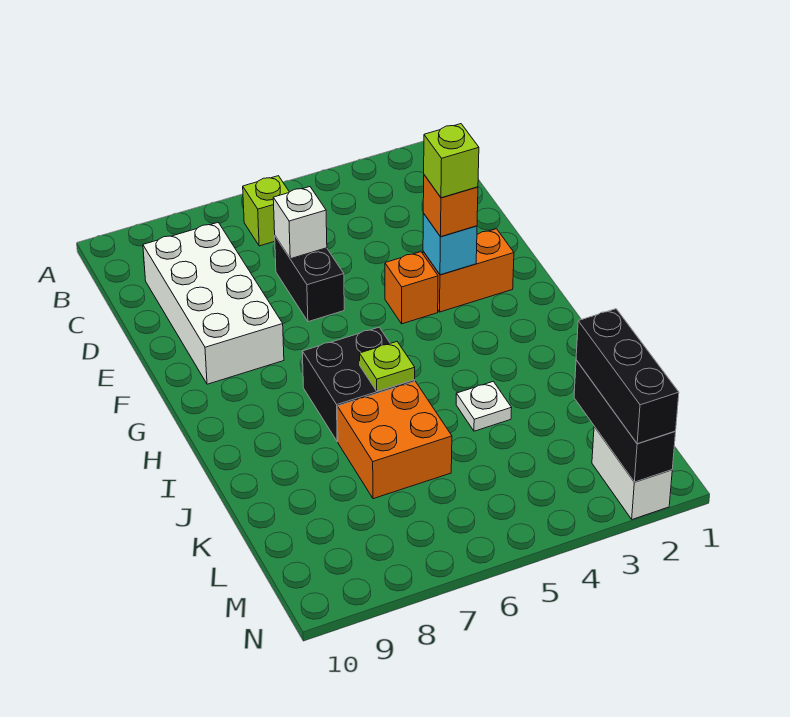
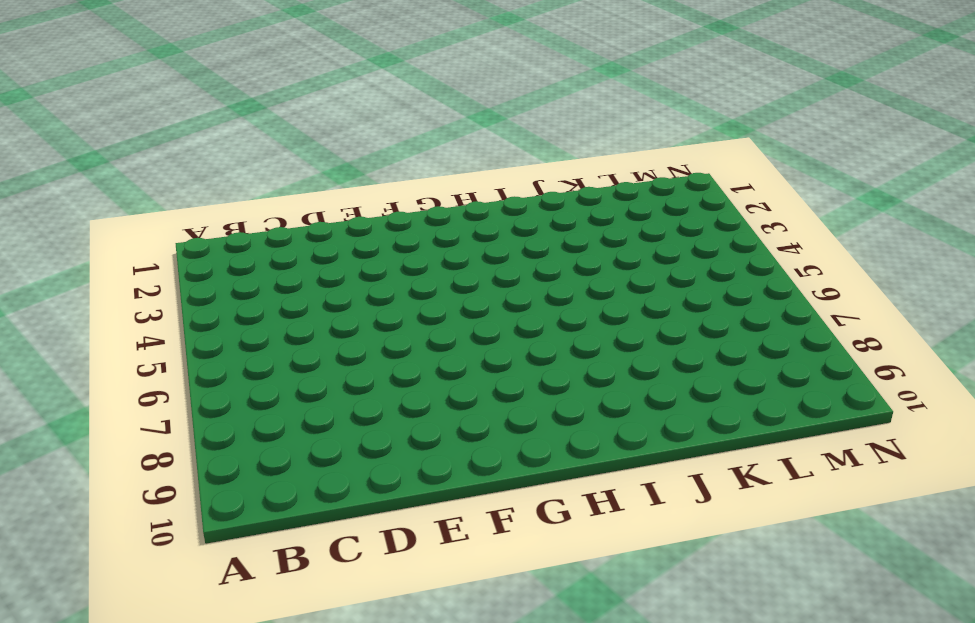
none -> lime brick B6 level 1
none -> white brick C8:F9 level 1
none -> black brick D6:E6 level 1

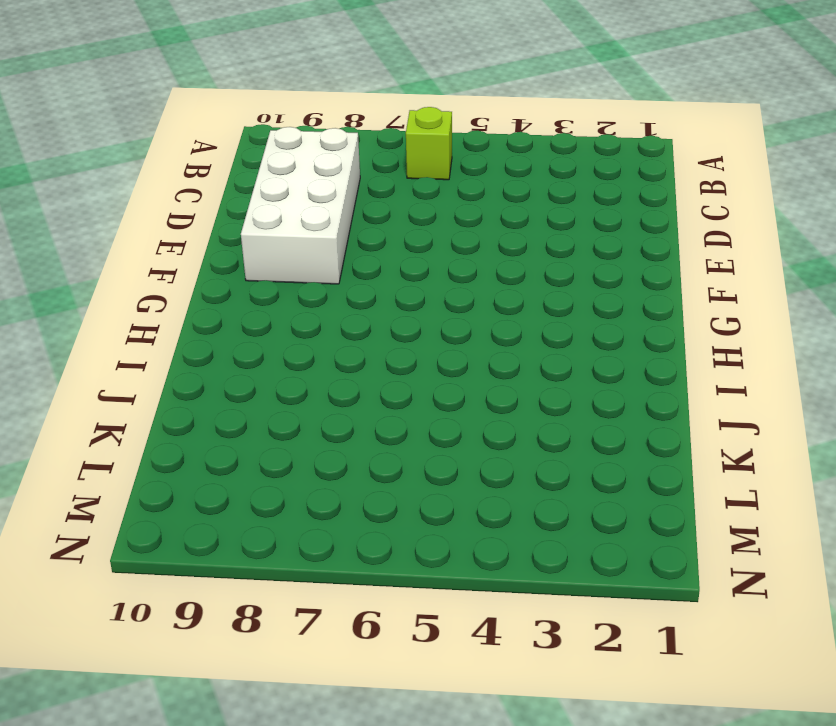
none -> black brick D6:E6 level 1
none -> orange brick F2:F3 level 1
none -> orange brick F4 level 1

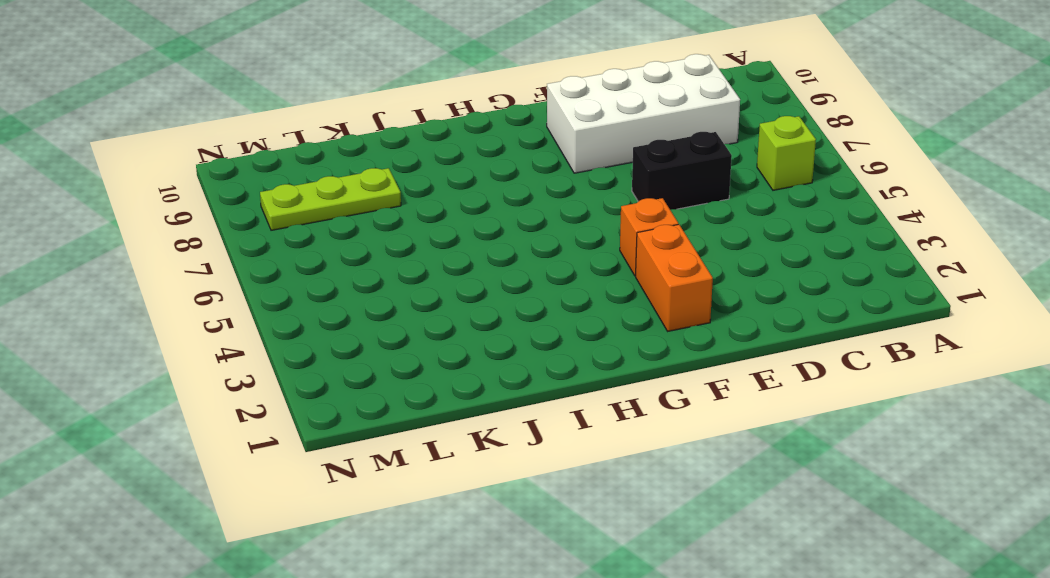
lime plate K8:M8 level 1 -> none
none -> black brick H6:I7 level 1
none -> white plate J4 level 1
none -> orange brick J6:K7 level 1

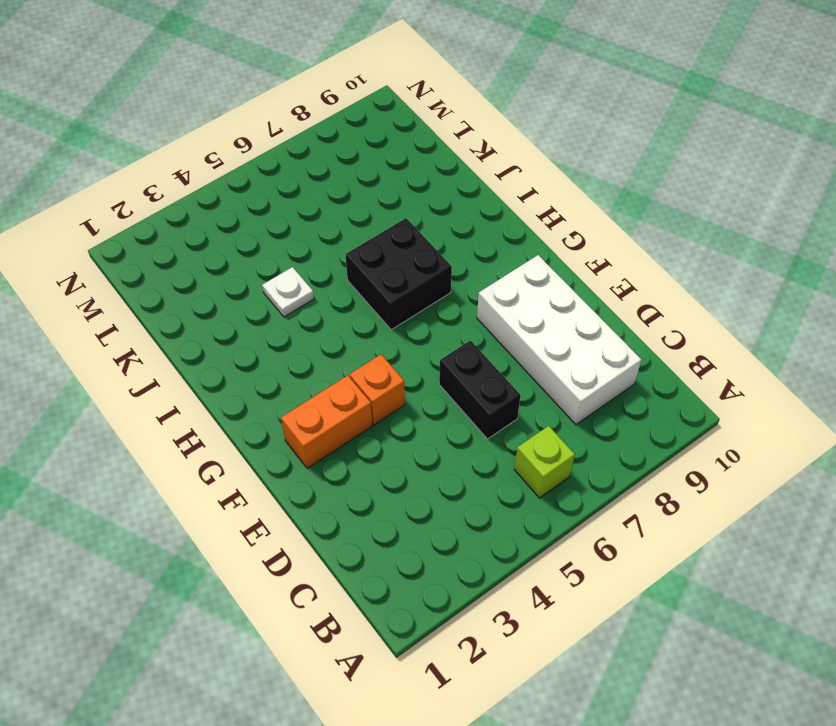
none -> orange brick J6:K7 level 1
none -> white brick M2:N2 level 1
none -> white brick D6 level 2

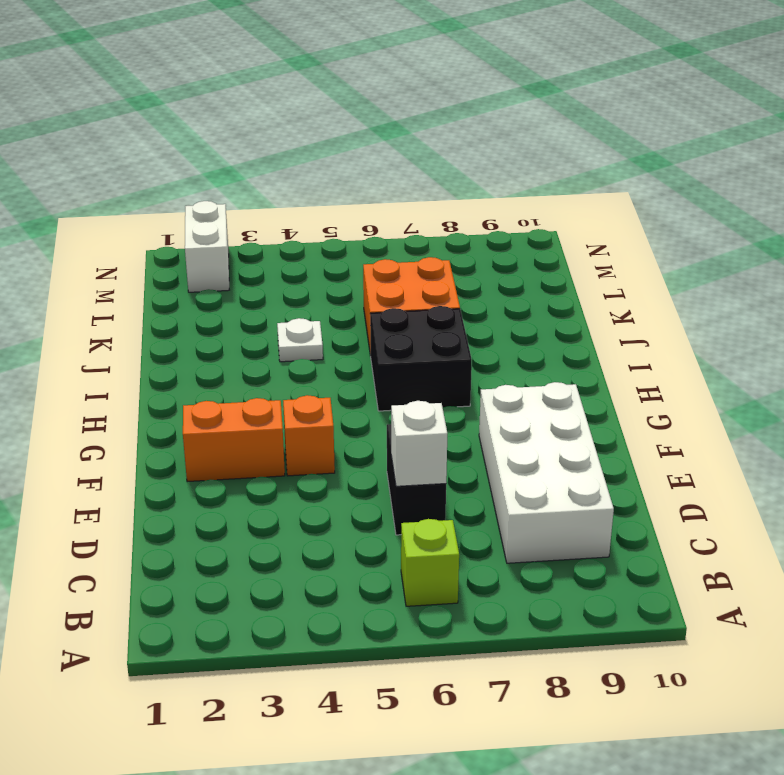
none -> cyan brick F3 level 2
none -> lime plate I6 level 2
none -> black brick L2:N2 level 2

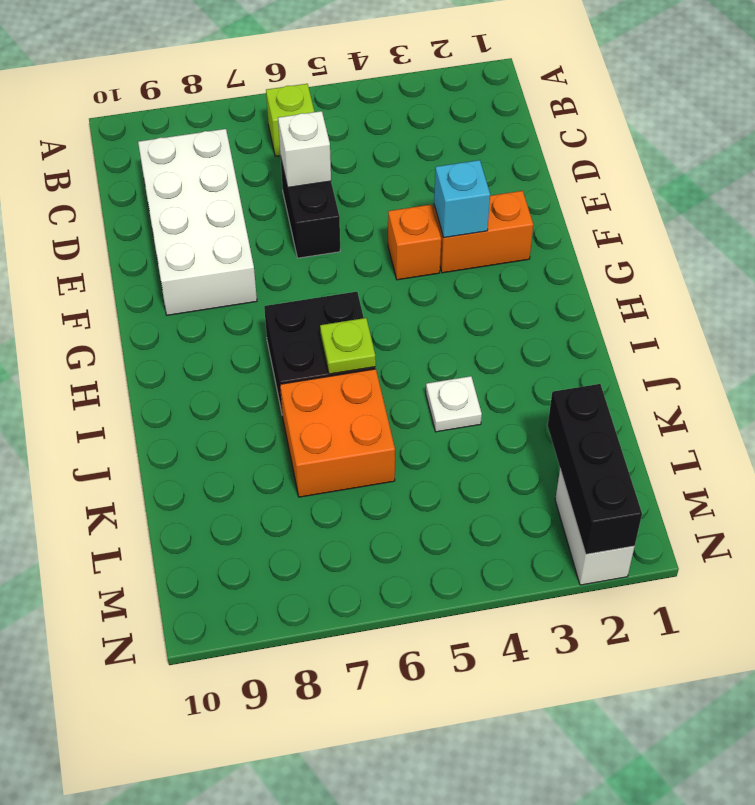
none -> orange brick F3 level 3
none -> black brick L2:N2 level 3
none -> lime brick F3 level 4

